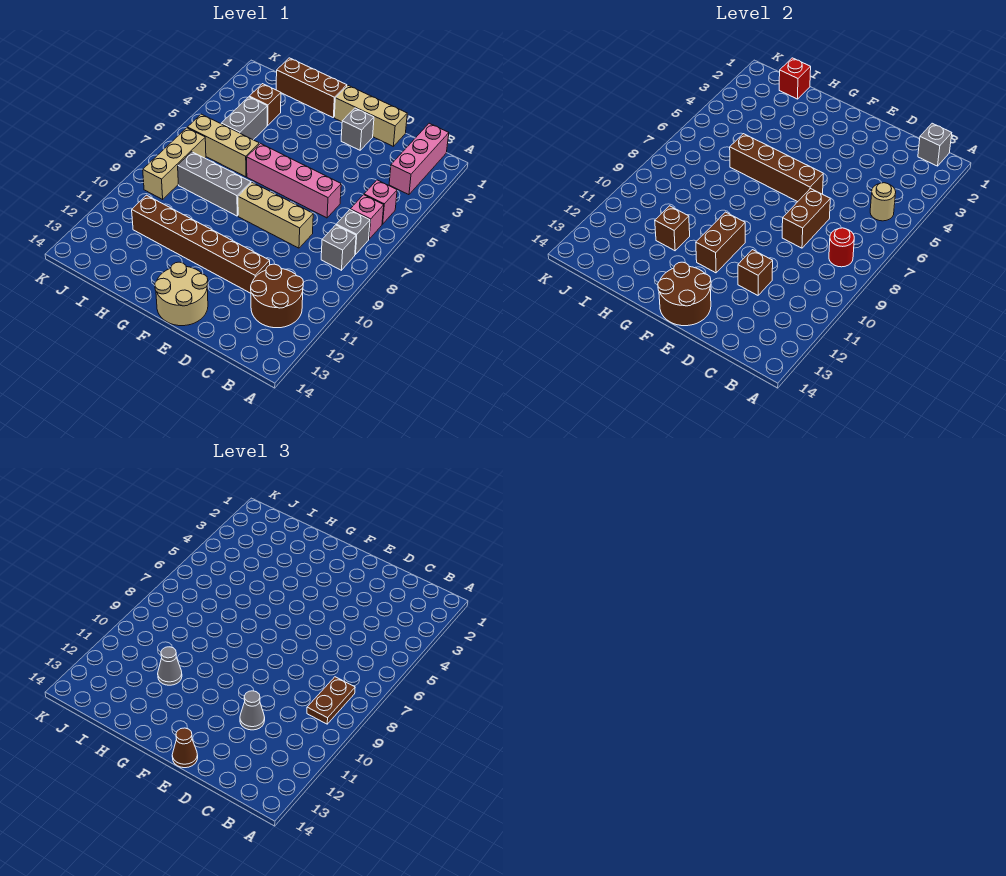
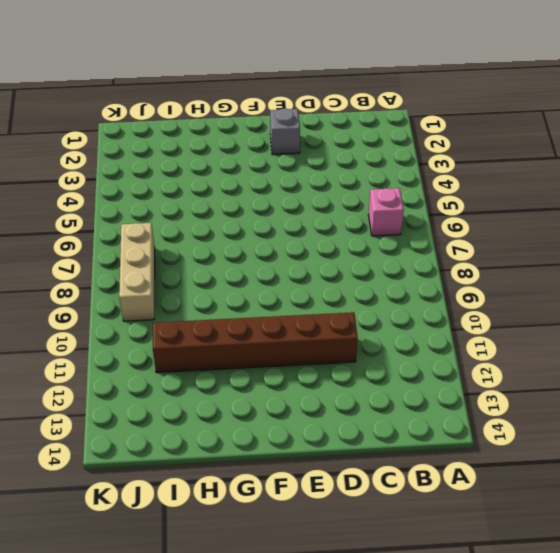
none -> pink brick B1:B3 level 1
none -> pink brick B5 level 1
none -> grey brick B7 level 1
none -> grey brick B8 level 1

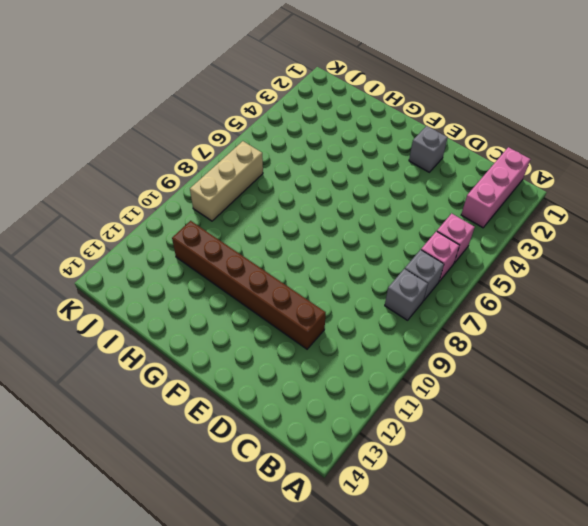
none -> brown round brick B11:C12 level 1
none -> tan brick D1:F1 level 1
none -> pink brick D6:G6 level 1
none -> tan brick D8:F8 level 1

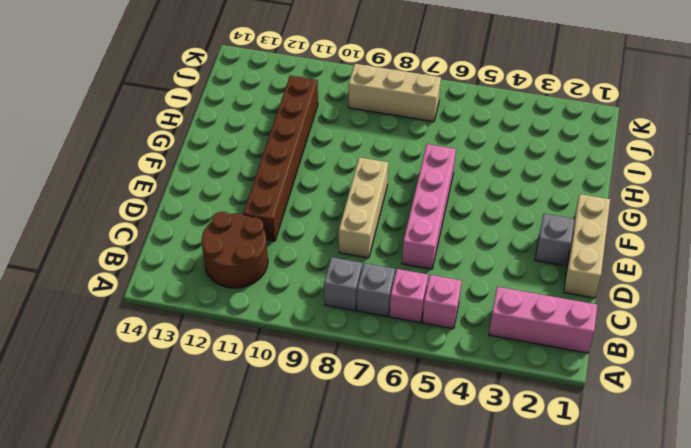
none -> tan round brick E13:F14 level 1
none -> brown brick G1:I1 level 1
none -> grey brick G8:I8 level 1
none -> tan brick H6:J6 level 1

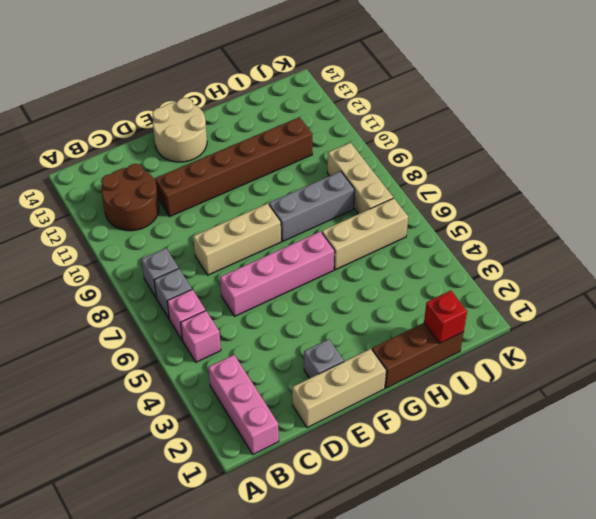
none -> brown brick I3 level 1
none -> grey brick I4:I5 level 1
none -> grey brick B1 level 2
none -> tan round brick B5 level 2

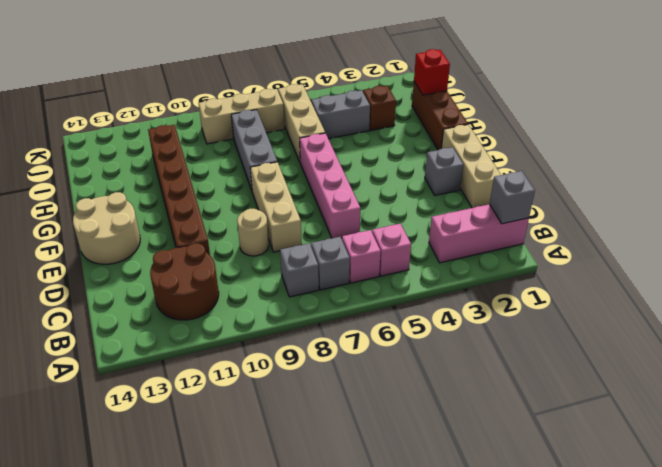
tan round brick D9 level 1 -> tan round brick B5 level 2
none -> red round brick B8 level 2
none -> brown brick D7:D8 level 2
none -> brown brick D11 level 2
none -> brown brick E6:H6 level 2

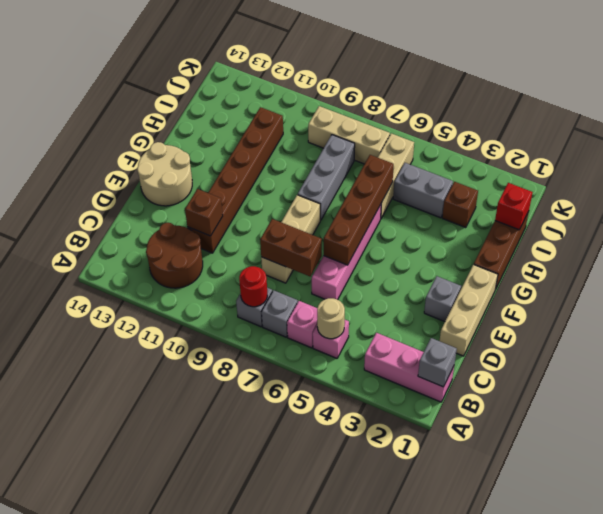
none -> brown round brick E13:F14 level 2
none -> brown brick F10:F11 level 2
none -> brown brick H11 level 2
none -> brown plate B8:B9 level 3

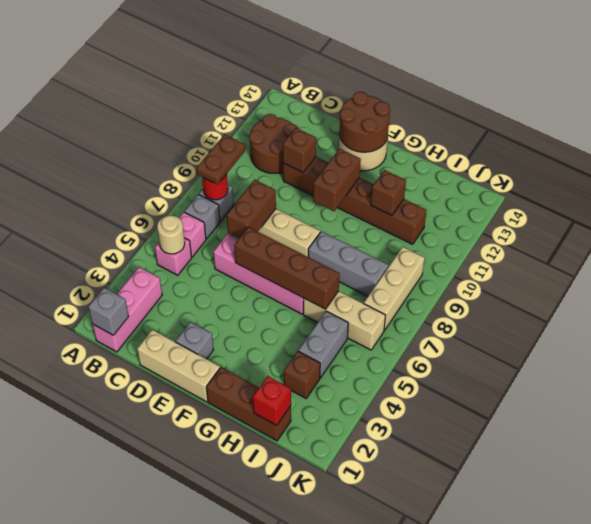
none -> grey cone D11 level 3
none -> brown cone E14 level 3
none -> grey cone H11 level 3

